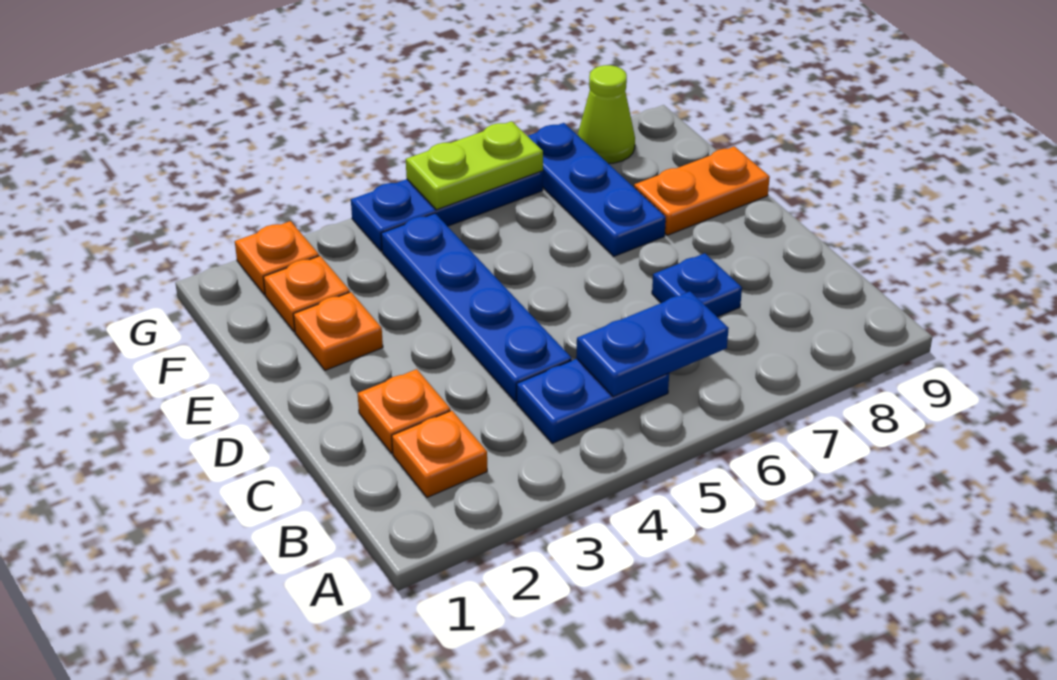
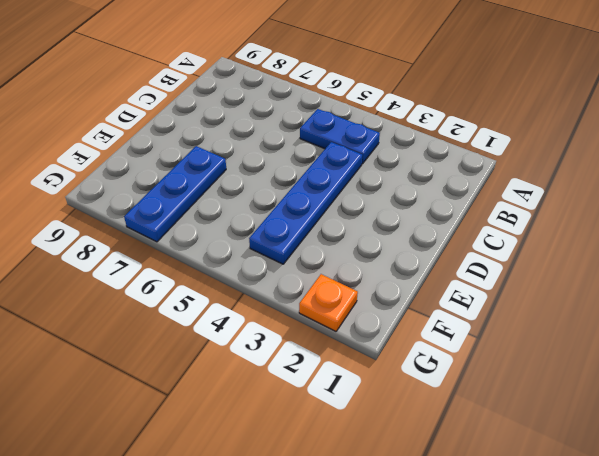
none -> orange plate B2 level 1
none -> orange plate C2 level 1
none -> blue plate C7 level 1

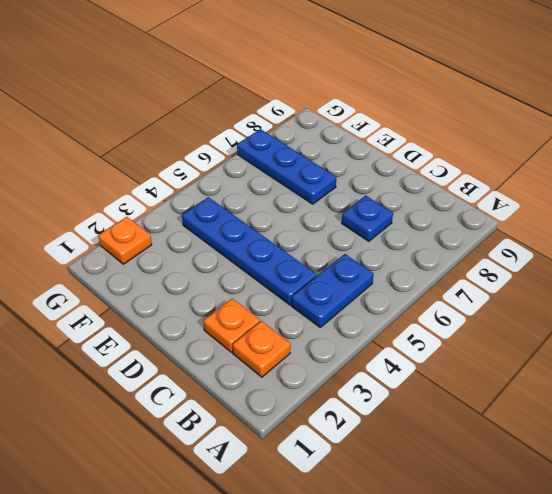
none -> orange plate E2 level 1
none -> orange plate E8:E9 level 1
none -> orange plate F2 level 1

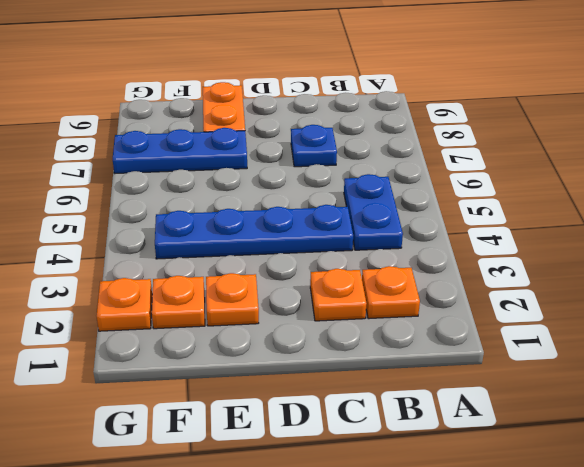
none -> blue plate G4:G6 level 1
none -> lime cone G8 level 1
none -> blue plate B5:B6 level 2

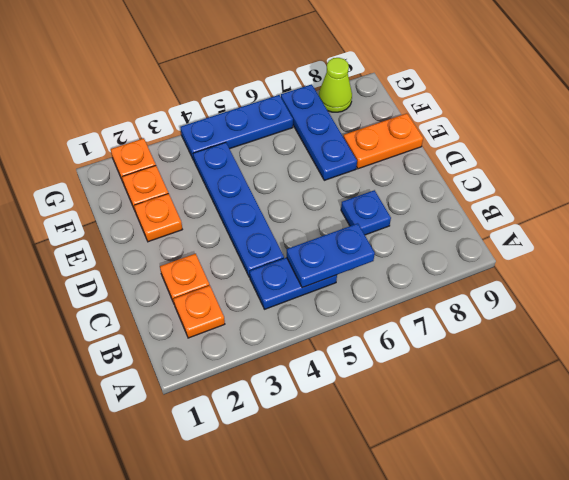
none -> lime plate G5:G6 level 2

